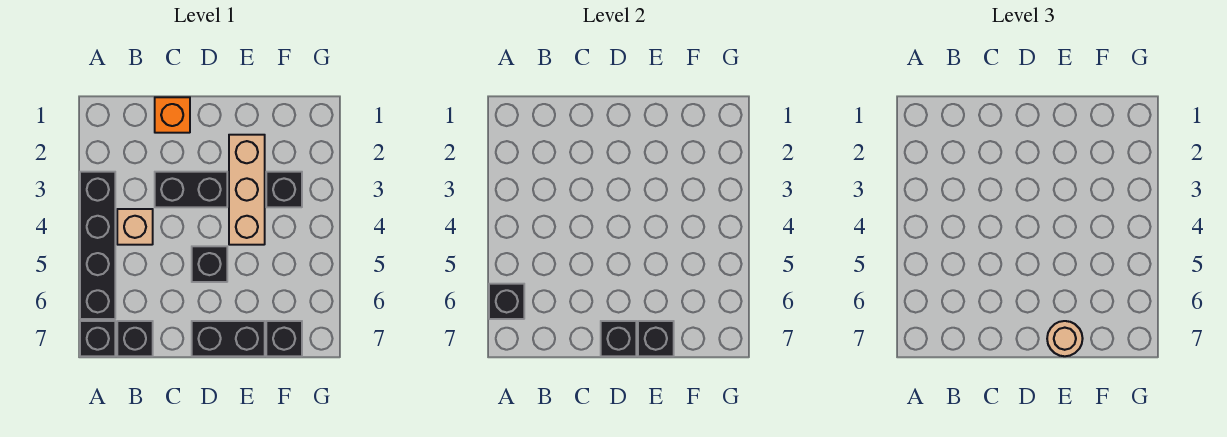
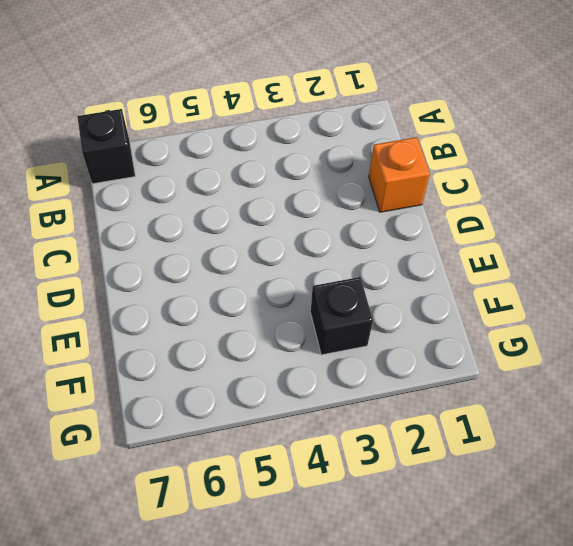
none -> black brick A3:A6 level 1
none -> tan brick B4 level 1
none -> black brick B7 level 1

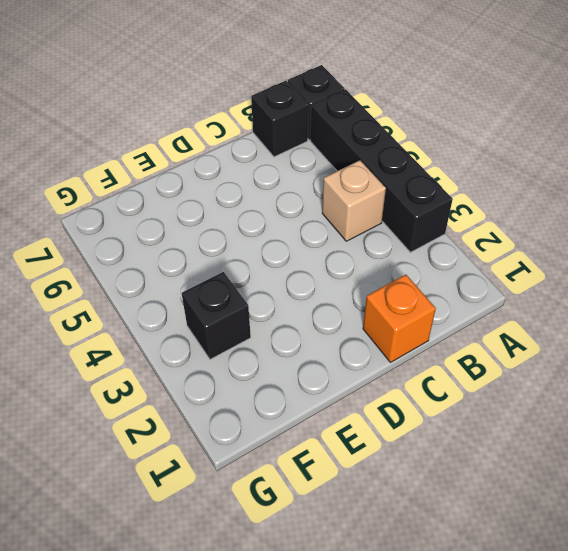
none -> black brick C3:D3 level 1
none -> black brick D5 level 1
none -> black brick D7:E7 level 1

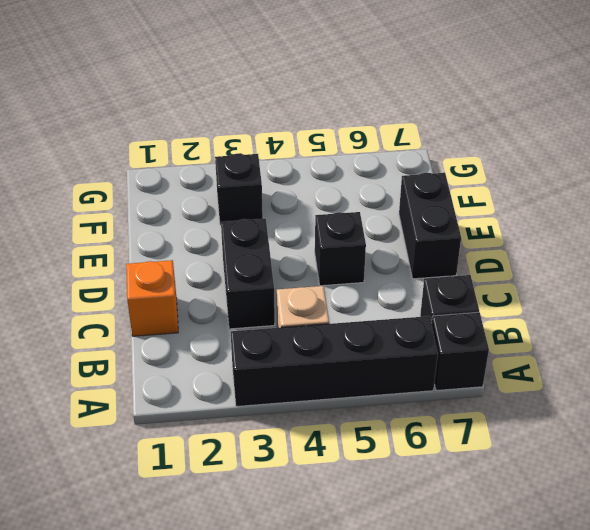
none -> tan brick E2:E4 level 1
none -> black brick F7 level 1
none -> black brick A6 level 2

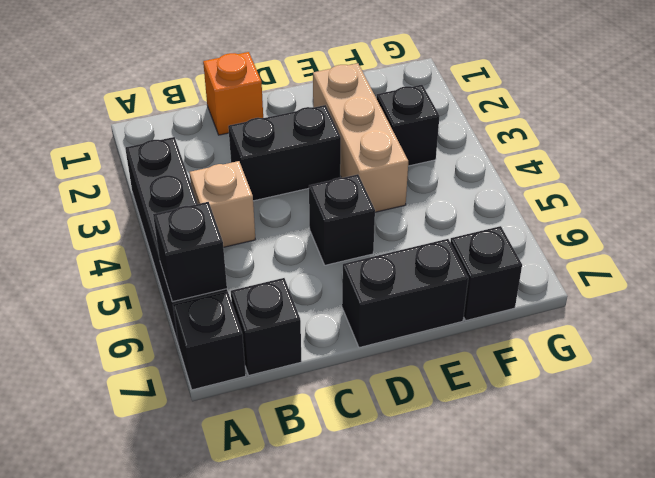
none -> black brick D7 level 2
none -> black brick E7 level 2
none -> tan round brick E7 level 3

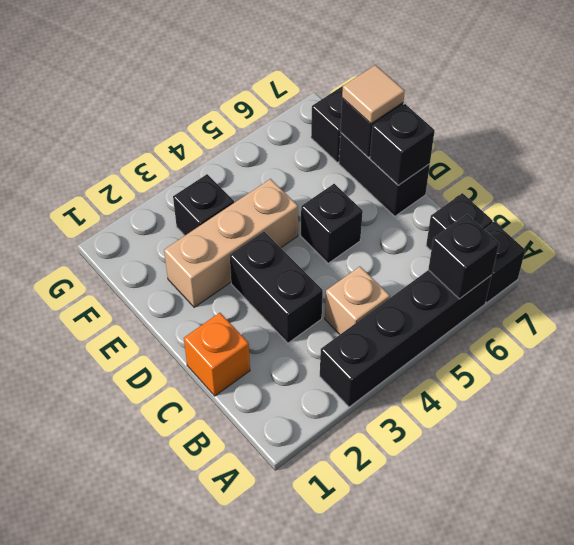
tan tile E7 level 3 -> tan round brick E7 level 3

